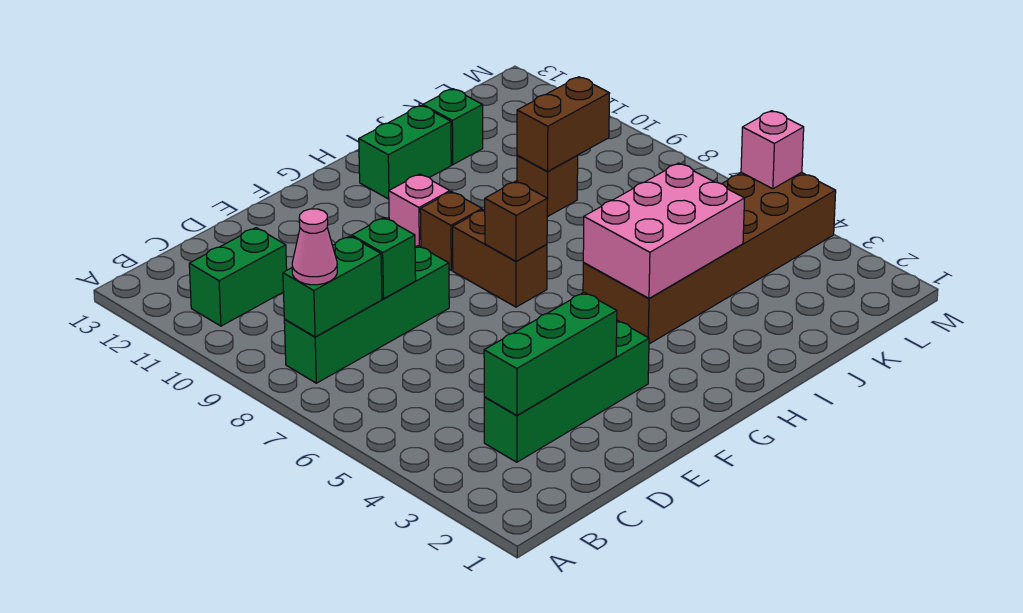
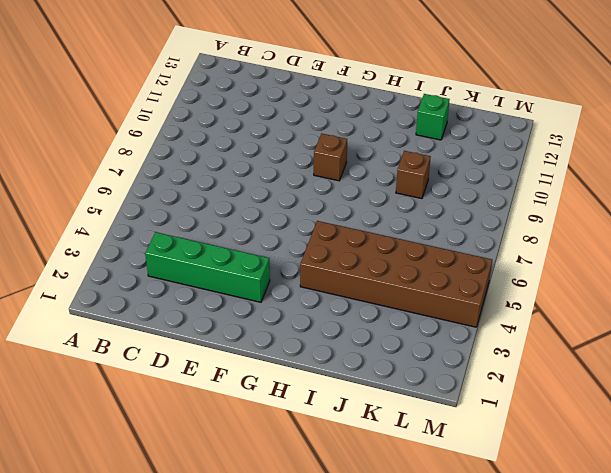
none -> green brick B8:E8 level 1
none -> green brick B11:C11 level 1
none -> brown brick G7:G8 level 1

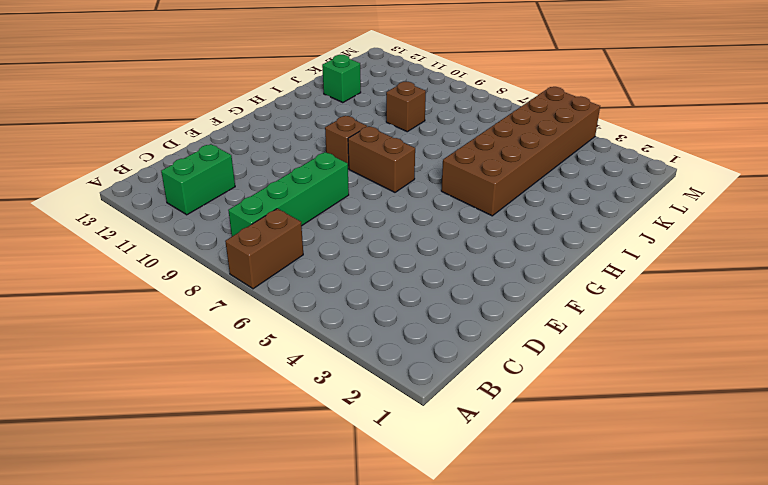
brown brick A7:B7 level 1 -> brown brick J9:K9 level 2
none -> green brick C3:F3 level 1
none -> pink brick G10 level 1
none -> green brick H12:I12 level 1

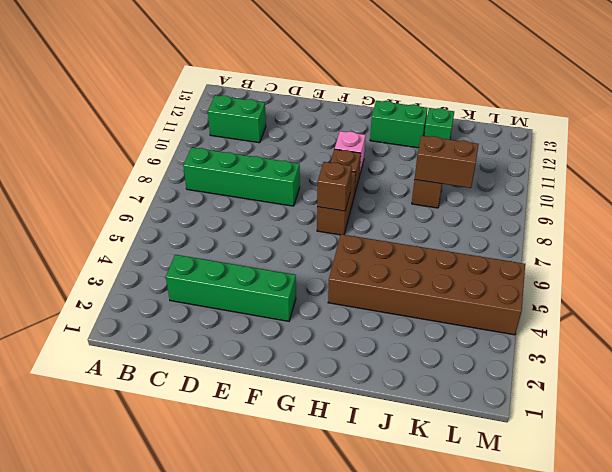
none -> green brick B8:C8 level 2
none -> green brick C3:E3 level 2
none -> green brick D8 level 2

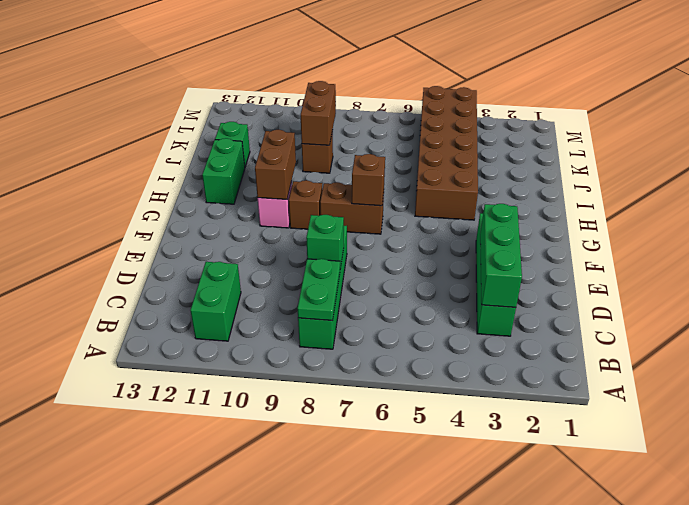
green plate B8:C8 level 2 -> green brick B8:C8 level 2
brown brick G10:H10 level 2 -> none
none -> pink brick H4:J5 level 2
none -> pink brick M5 level 2
none -> pink cone B8 level 3

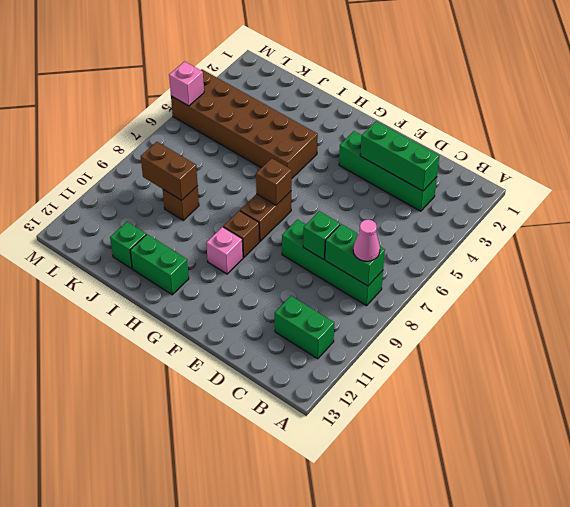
none -> pink brick H4:J5 level 2

